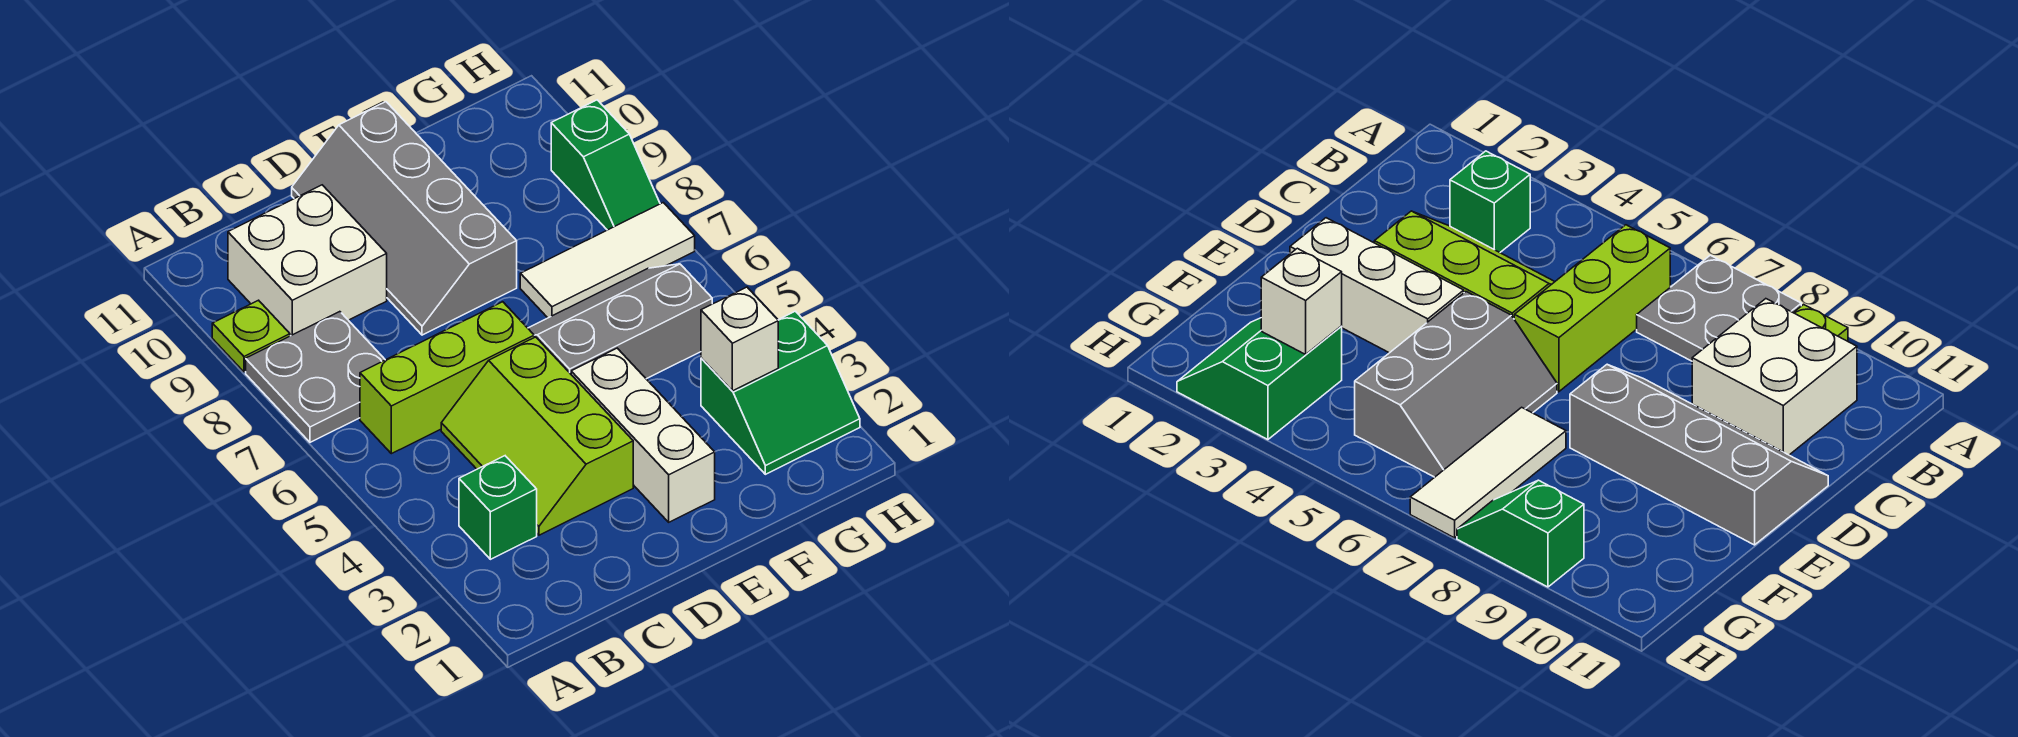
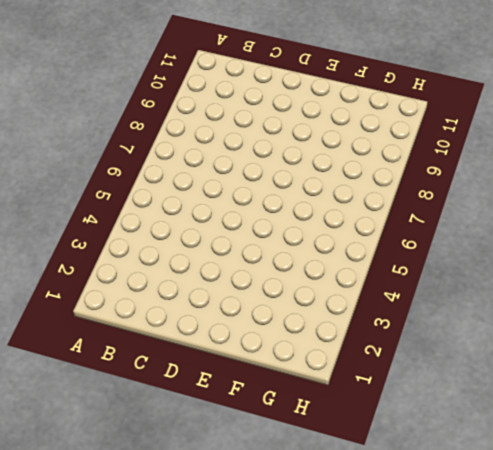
none -> grey plate A7:B8 level 1
none -> lime plate A9 level 1
none -> green brick B3 level 1

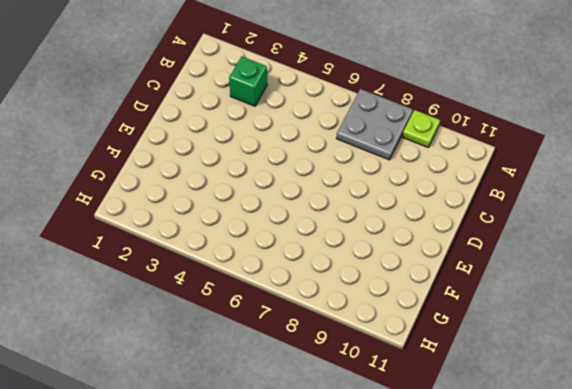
none -> lime brick B6:D6 level 1
none -> white brick B9:C10 level 1
none -> lime slope C3:D5 level 1 top D

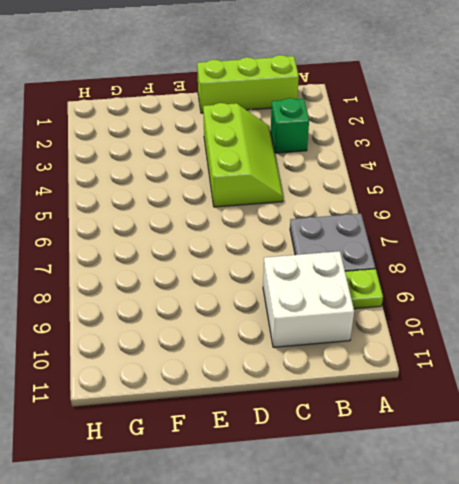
lime brick B1:D1 level 1 -> lime brick B6:D6 level 1
none -> grey slope D8:E11 level 1 top E
none -> white brick E2:E4 level 1
none -> grey slope E5:G6 level 1 top 5

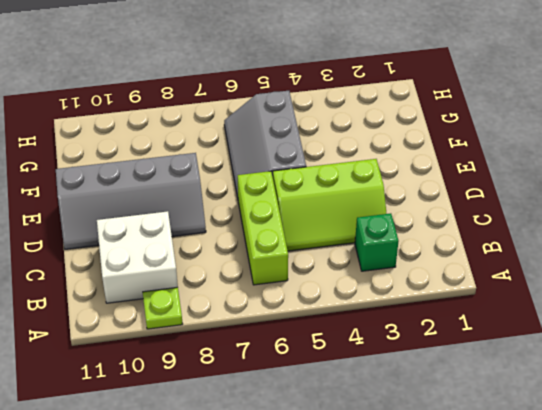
none -> grey plate A7:B8 level 1
none -> white brick E2:E4 level 1
none -> white tile F7:H7 level 1

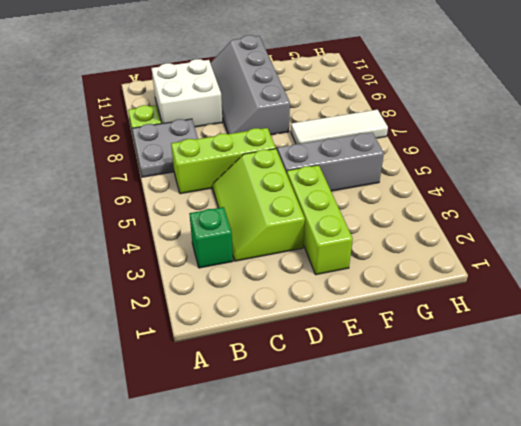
lime brick E2:E4 level 1 -> white brick E2:E4 level 1
none -> green slope G2:H3 level 1 top 3
none -> green slope H8:H9 level 1 top 9
none -> white brick G3 level 2

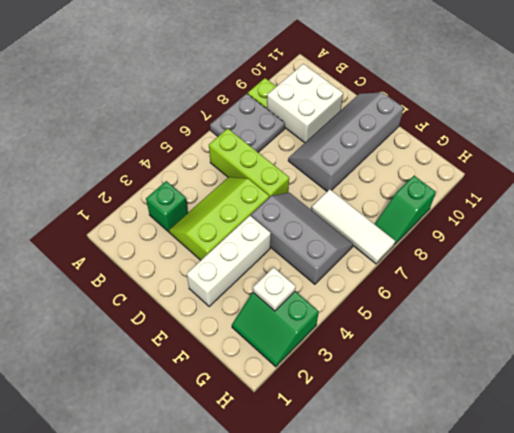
white plate G3 level 2 -> white brick G3 level 2

